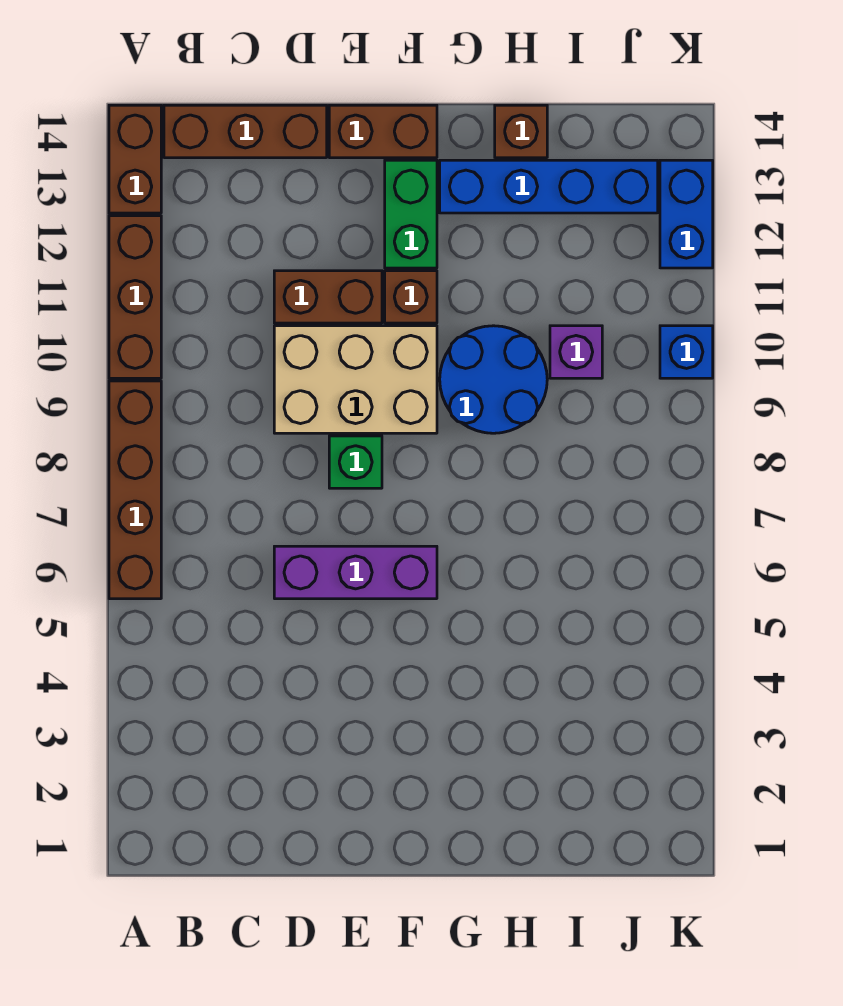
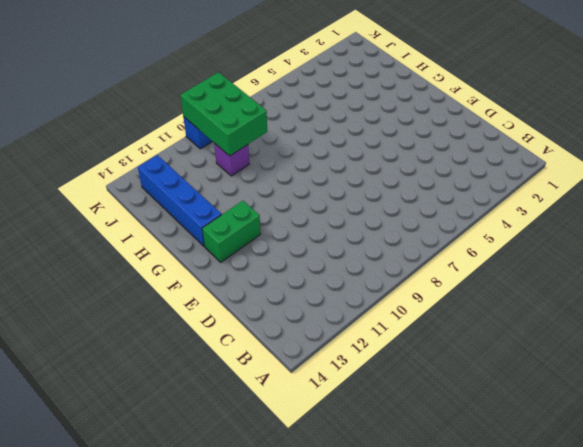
green brick I9:K10 level 2 -> none
none -> brown brick A6:A9 level 1
none -> brown brick A10:A12 level 1
none -> brown brick A13:A14 level 1

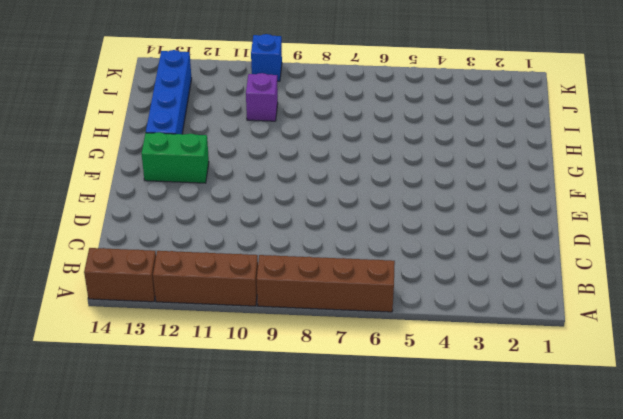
none -> brown brick B14:D14 level 1
none -> purple brick D6:F6 level 1
none -> tan brick D9:F10 level 1

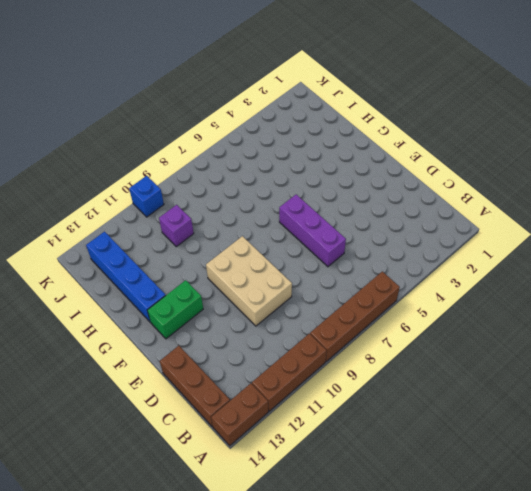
none -> brown brick D11:E11 level 1
none -> green brick E8 level 1
none -> brown brick E14:F14 level 1

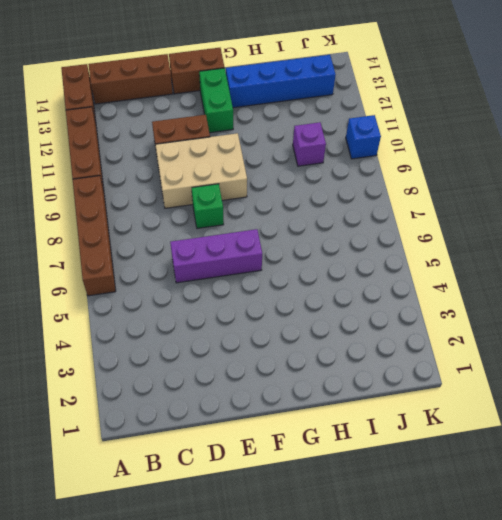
none -> brown brick F11 level 1
none -> blue round brick G9:H10 level 1
none -> brown brick H14 level 1

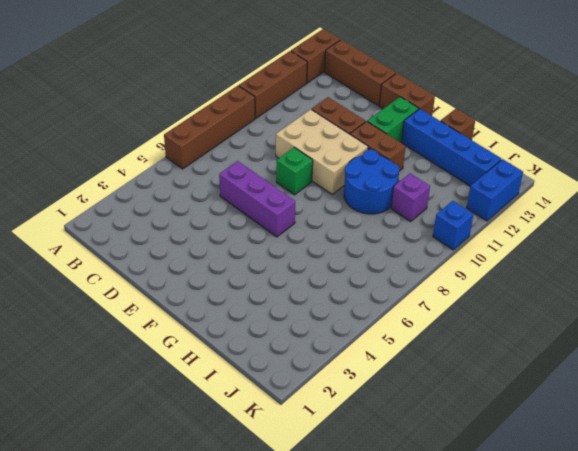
brown brick F11:G11 level 1 -> brown brick F11 level 1

